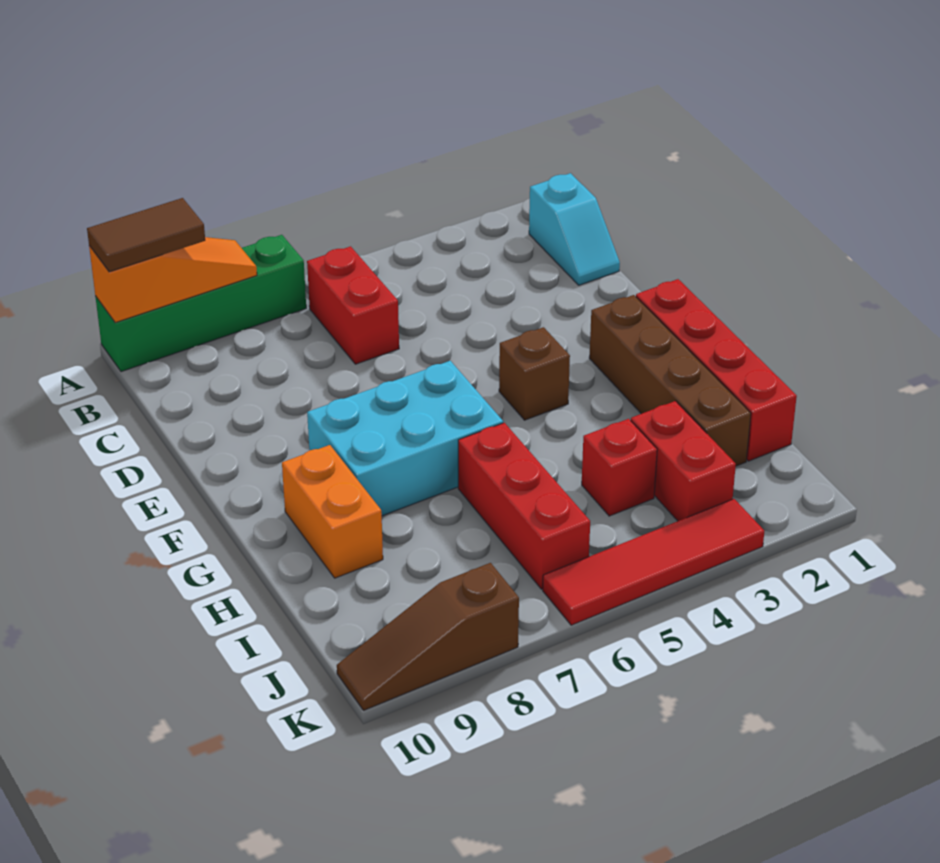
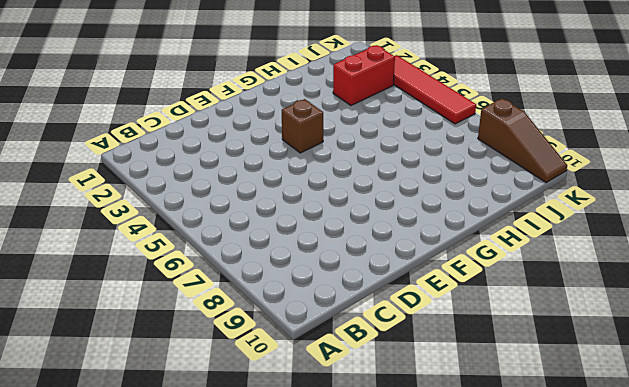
none -> green brick A7:A10 level 1
none -> cyan slope B1:C1 level 1 top B
none -> red brick B6:C6 level 1

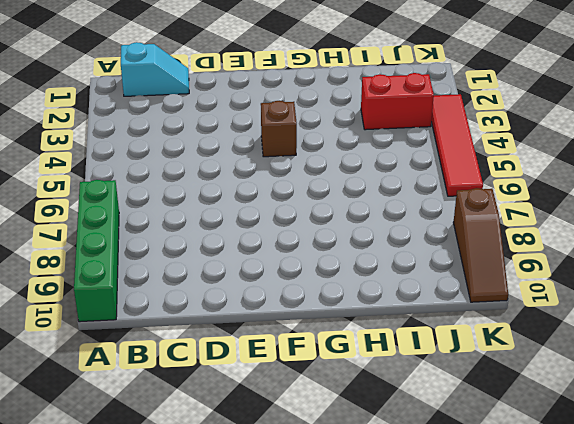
none -> red brick B6:C6 level 1
none -> red brick F1:I1 level 1
none -> brown brick F2:I2 level 1

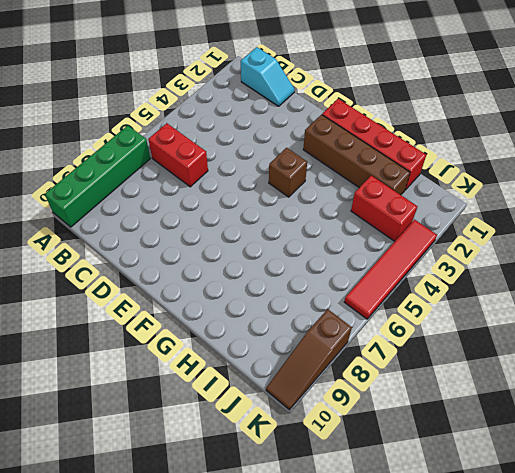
none -> cyan brick F6:G8 level 1
none -> orange brick G9:H9 level 1
none -> red brick H6:J6 level 1

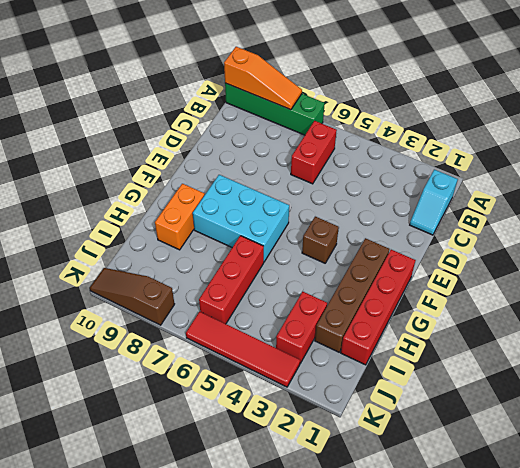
none -> red brick I4 level 1
none -> brown tile A9:A10 level 3

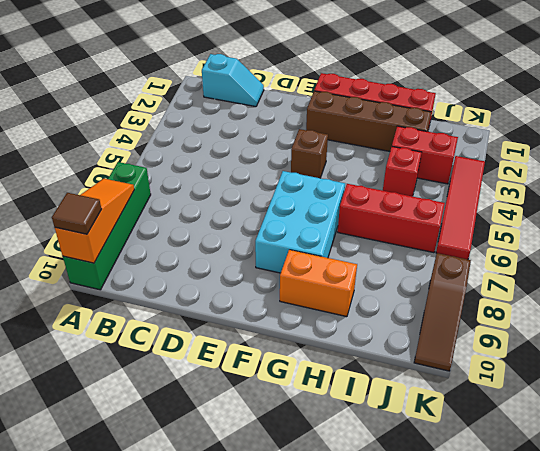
brown tile A10 level 3 -> brown tile A9:A10 level 3
none -> red brick B6:C6 level 1

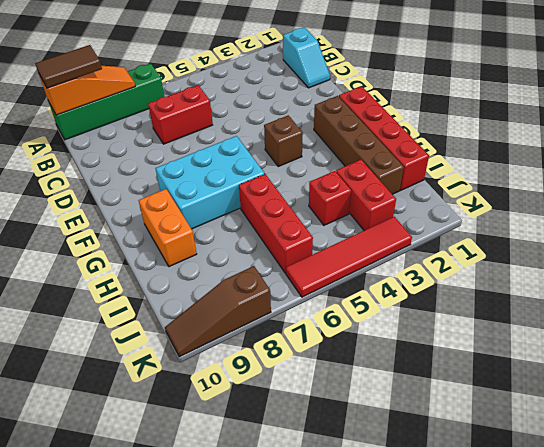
red brick C6:C7 level 1 -> red brick B6:C6 level 1

